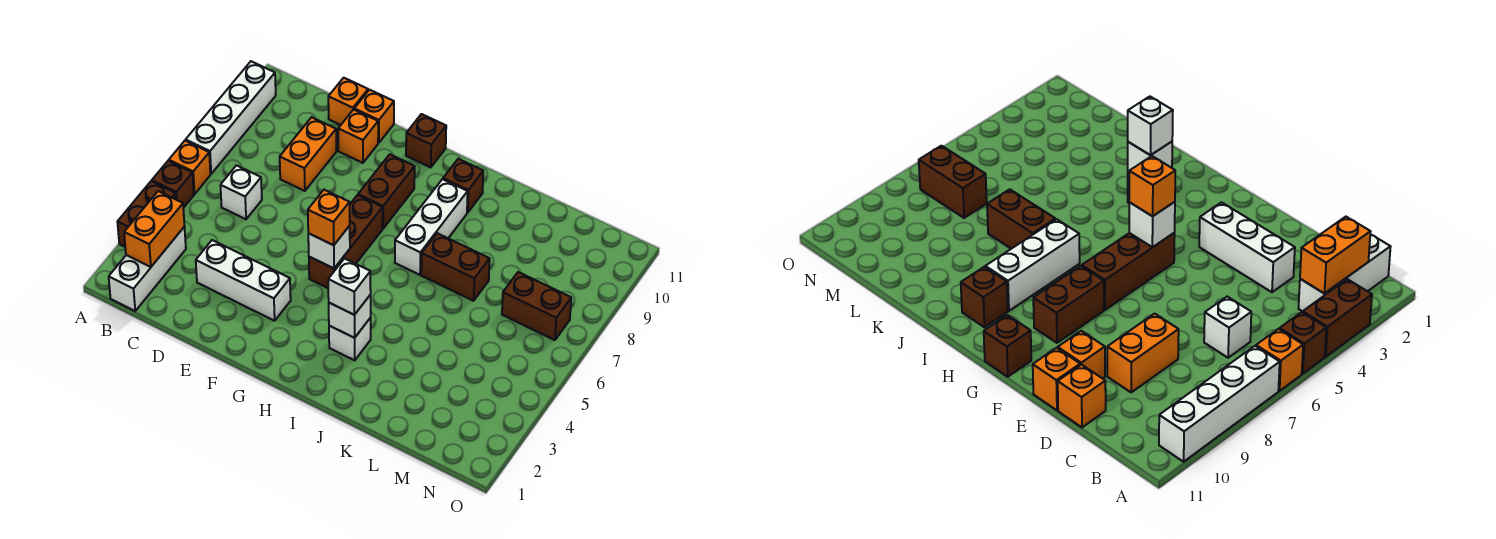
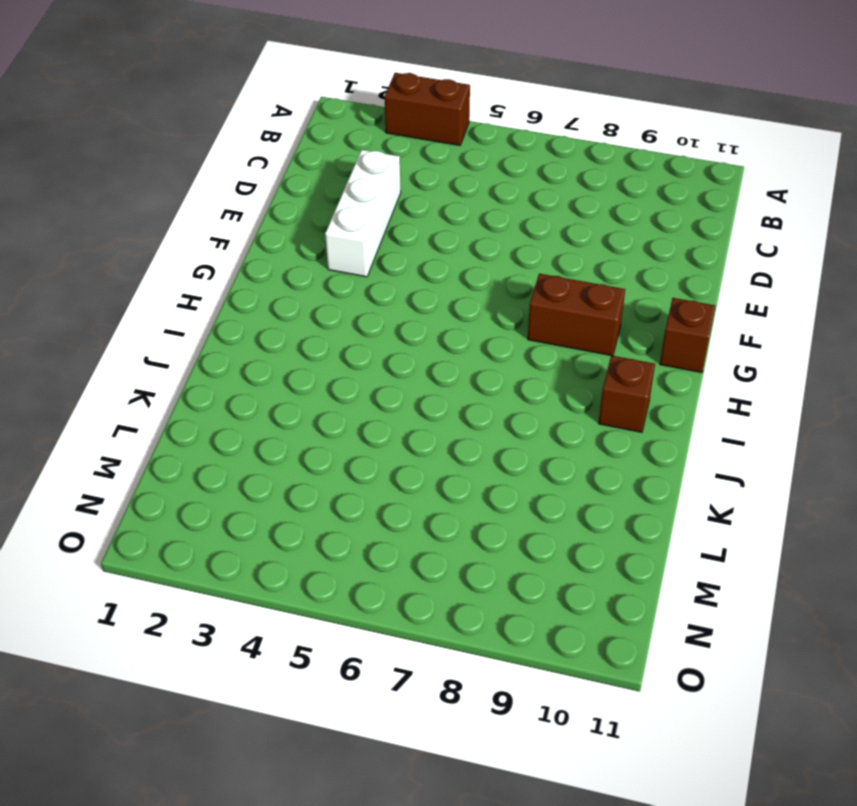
none -> brown brick A5 level 1
none -> orange brick A6 level 1
none -> white brick A7:A10 level 1

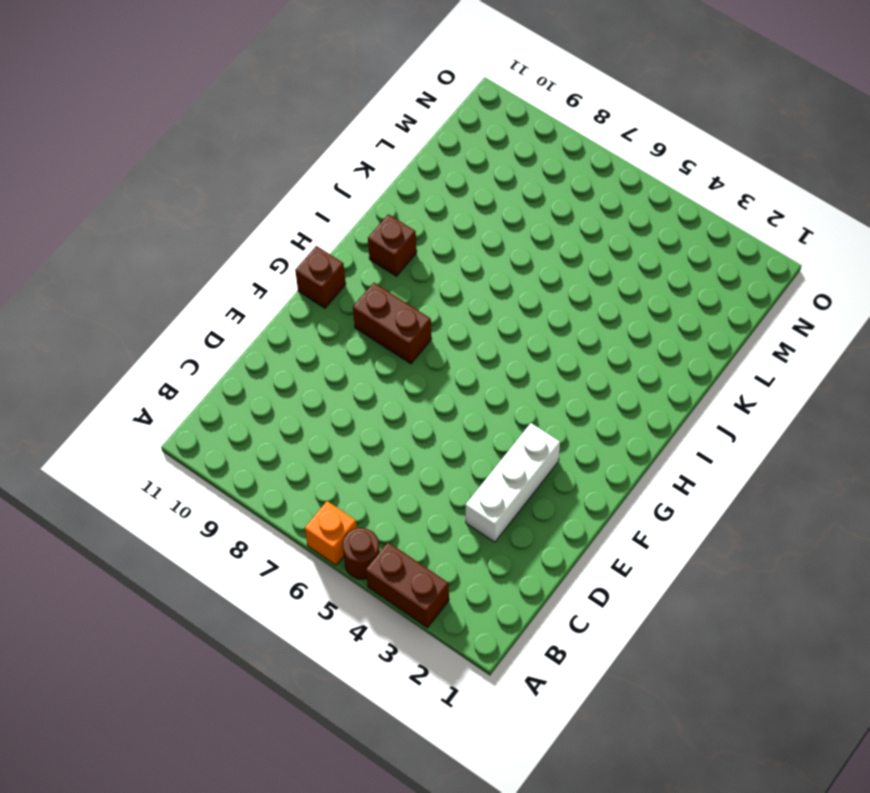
brown round brick A5 level 1 -> brown brick A5 level 1
none -> white brick A7:A10 level 1
none -> white brick B1:B3 level 1
none -> white brick C6 level 1

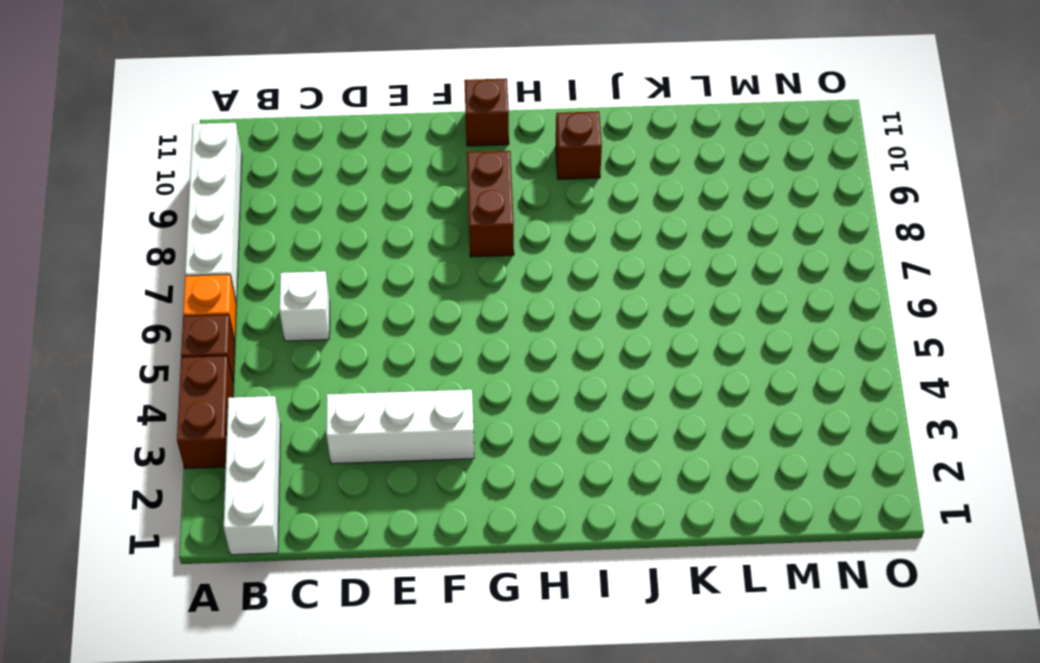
none -> orange brick D8:D9 level 1
none -> orange brick D11 level 1
none -> orange brick E10 level 1

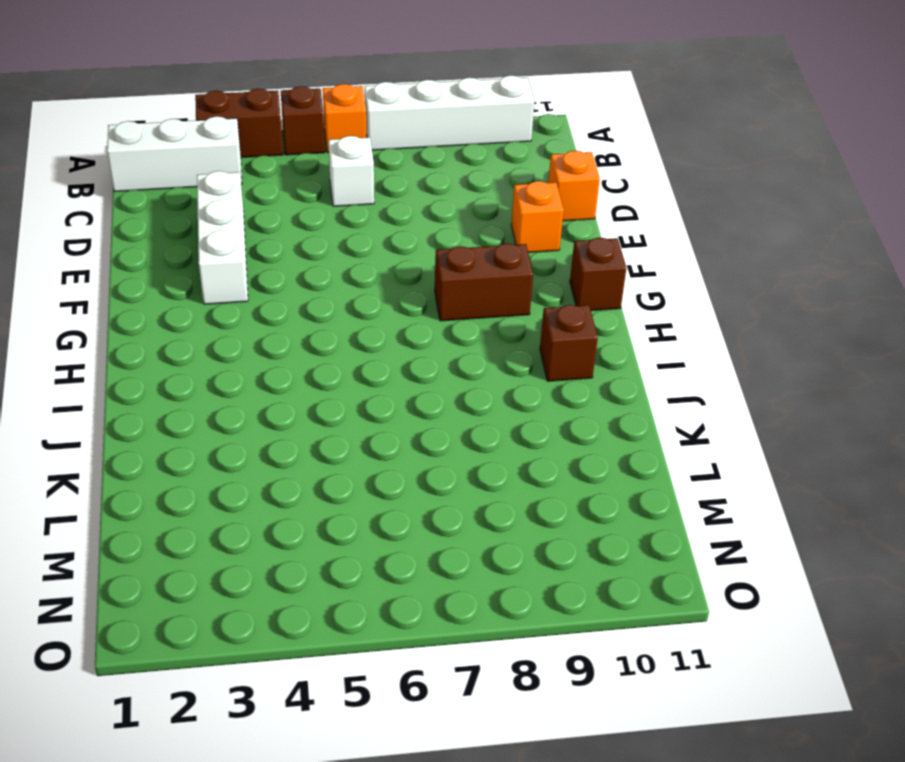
none -> orange brick D8:D9 level 1
none -> orange brick E11 level 1
none -> brown brick G5:G7 level 1

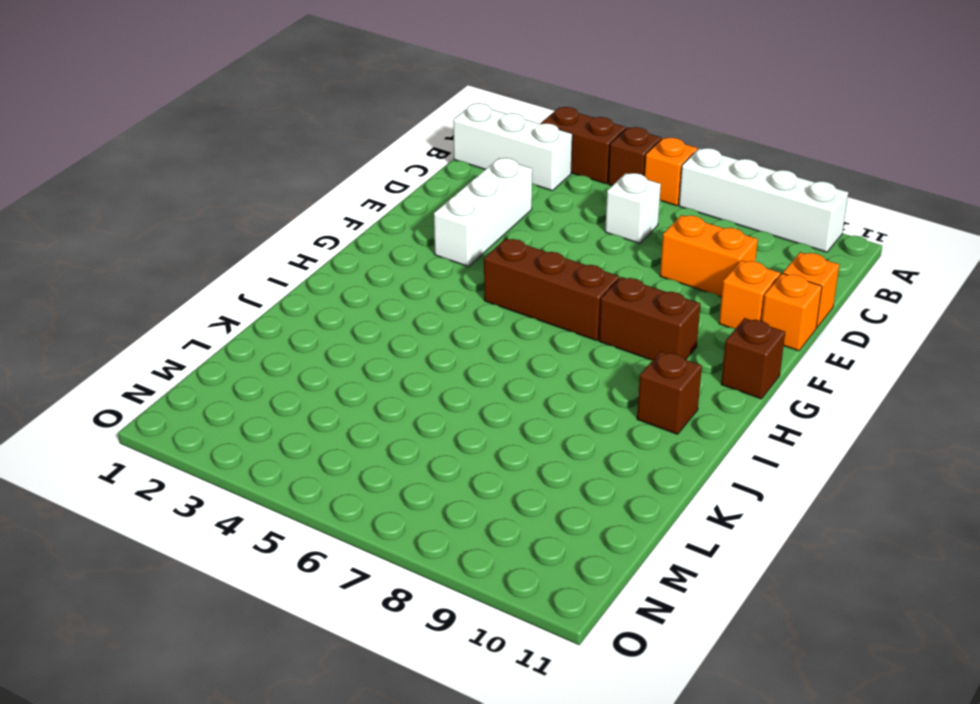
none -> white brick I3 level 1
none -> white brick I7:I9 level 1
none -> brown brick J7:K7 level 1

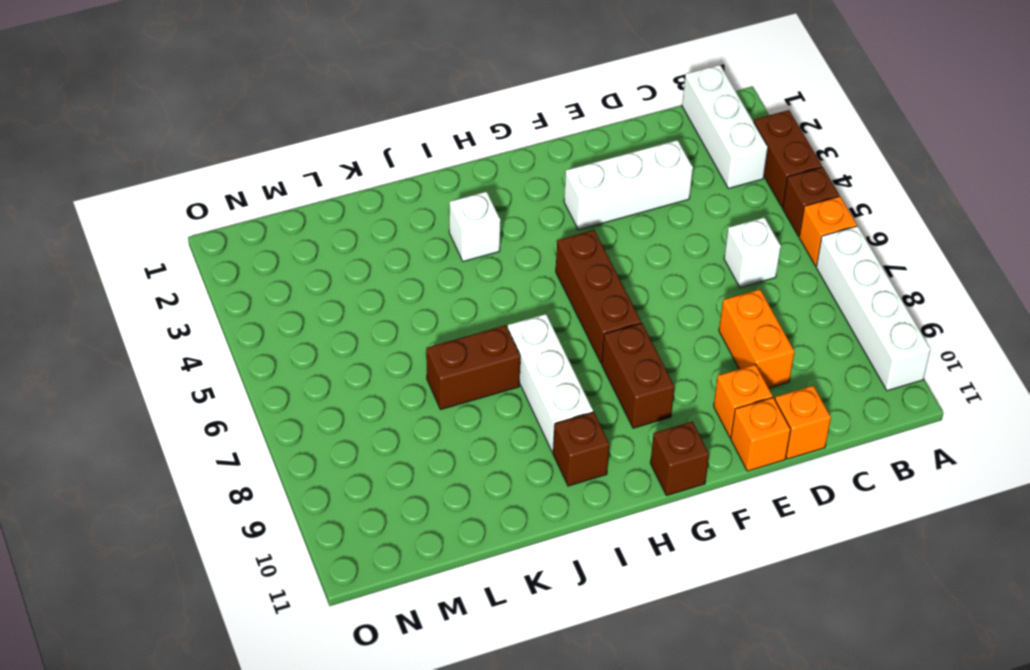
none -> brown brick M7:N7 level 1
none -> orange brick B2:B3 level 2
none -> white brick G5 level 2

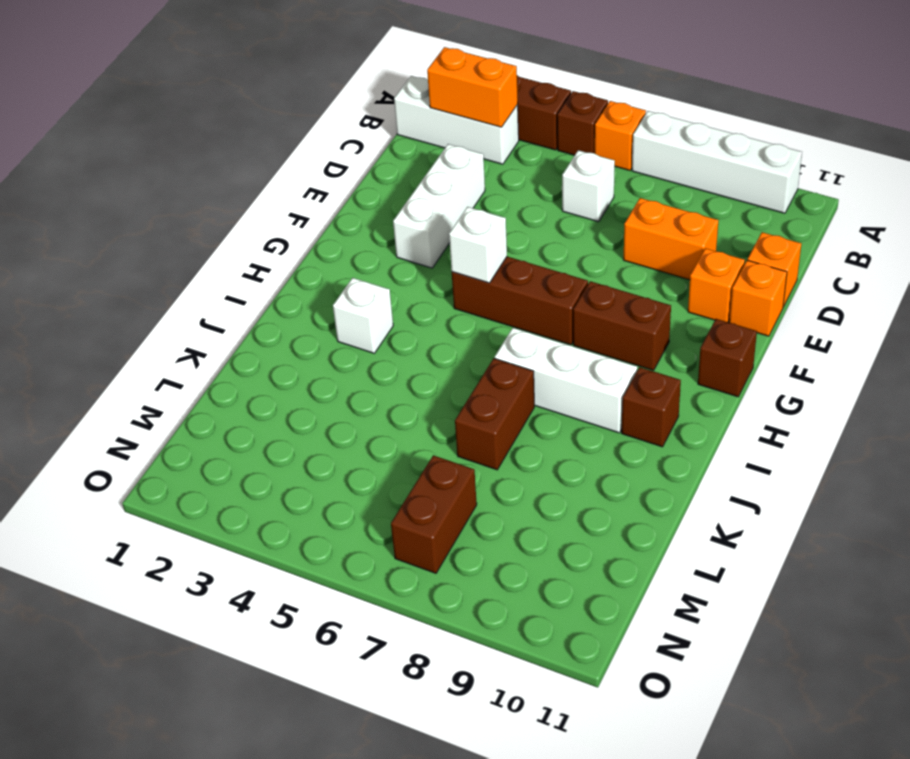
none -> white brick I3 level 2
none -> orange brick G5 level 3
none -> white brick I3 level 3

